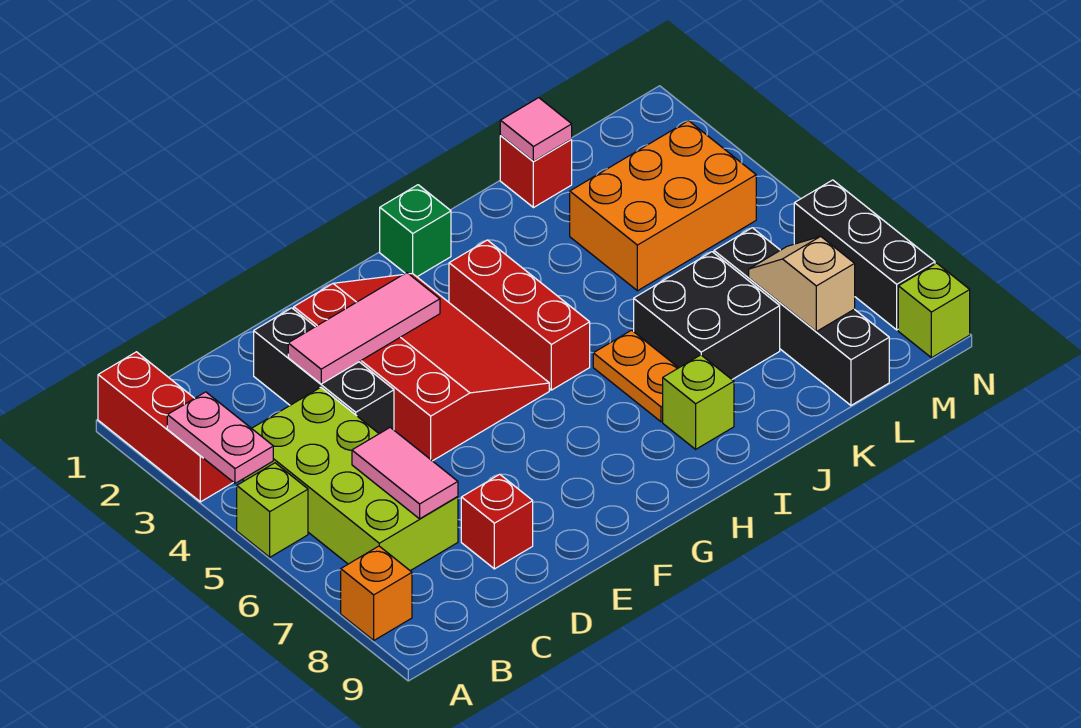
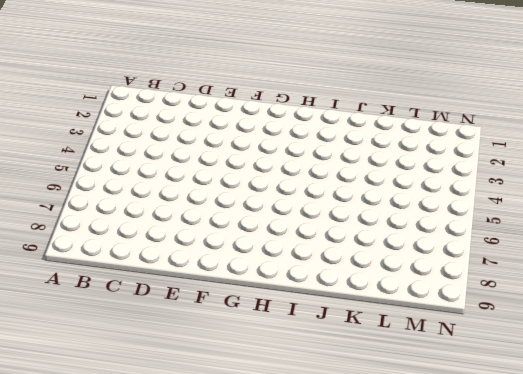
none -> red brick A1:A3 level 1
none -> lime brick A5 level 1
none -> orange brick A8 level 1

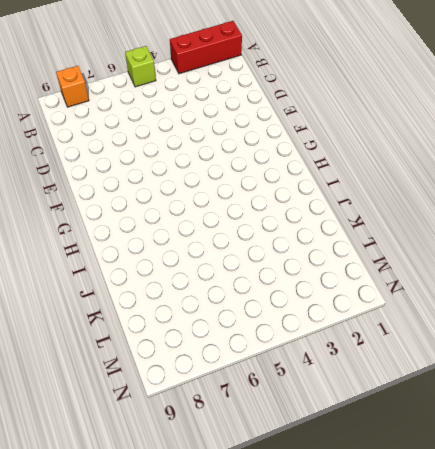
none -> lime brick B4:C7 level 1
none -> black brick D2:D4 level 1
none -> red brick D8 level 1

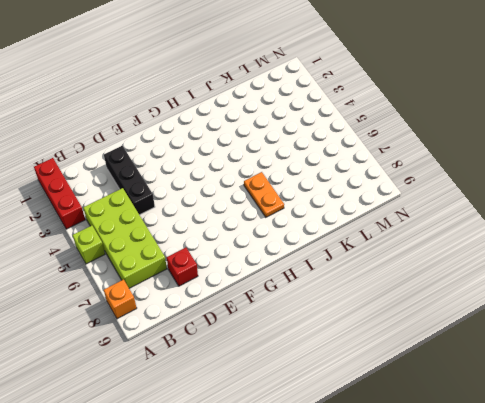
none -> red slope E2:G5 level 1 top E
none -> green brick H1 level 1
none -> red brick H3:H5 level 1

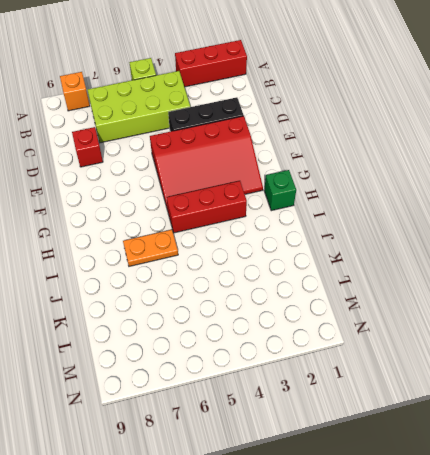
none -> lime brick I8 level 1
none -> black brick J6:K7 level 1
none -> red brick K1 level 1

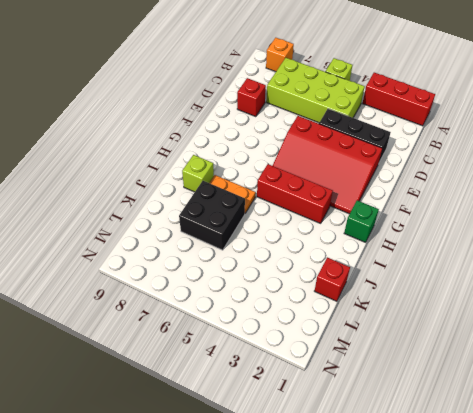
none -> orange brick K3:M4 level 1
none -> black brick L6:L9 level 1
none -> black brick N6:N8 level 1

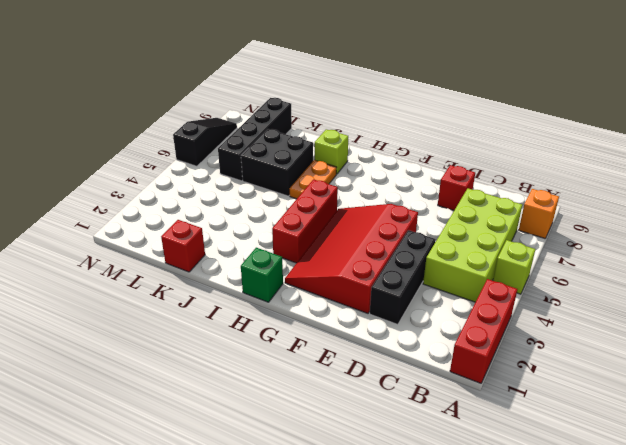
black slope N6:N8 level 1 top 6 -> black brick N6:N8 level 1
none -> orange brick K3:M4 level 1
none -> lime brick N9 level 1
none -> pink plate A3:A4 level 2

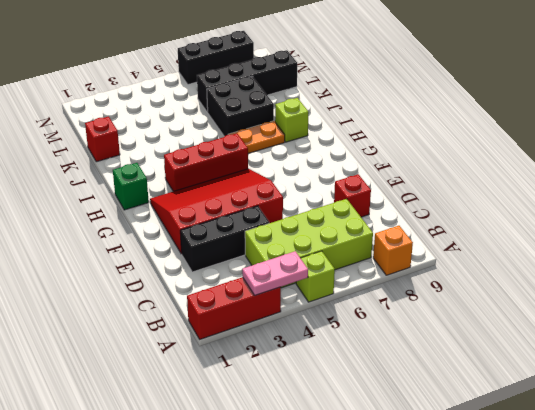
none -> orange brick K3:M4 level 1
none -> lime brick N9 level 1
none -> pink tile C6:C7 level 2

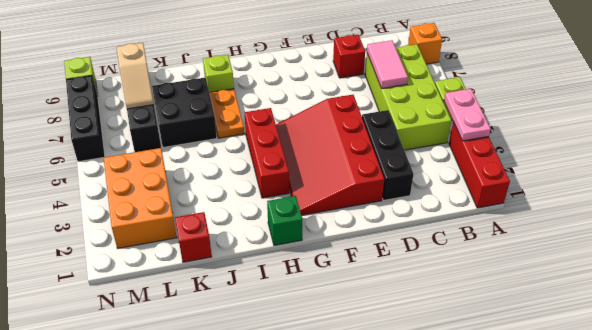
orange brick L2:M4 level 1 -> orange brick K3:M4 level 1
none -> pink tile D3:F3 level 2
none -> pink tile K1 level 2

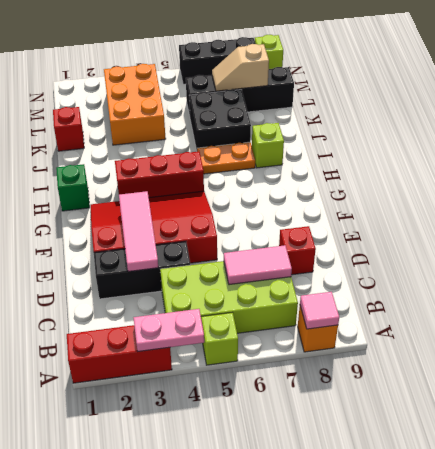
pink tile A8 level 2 -> pink tile K1 level 2

